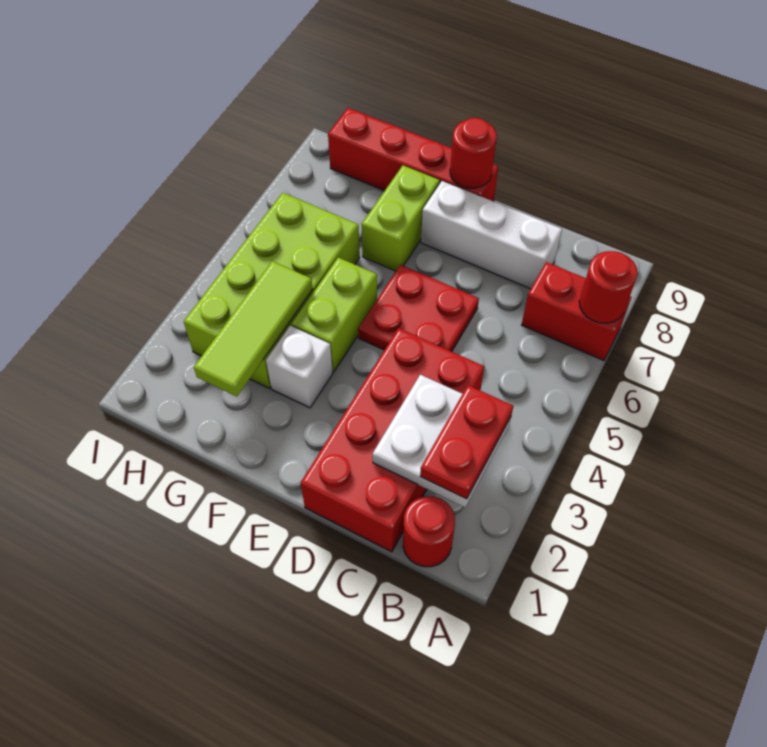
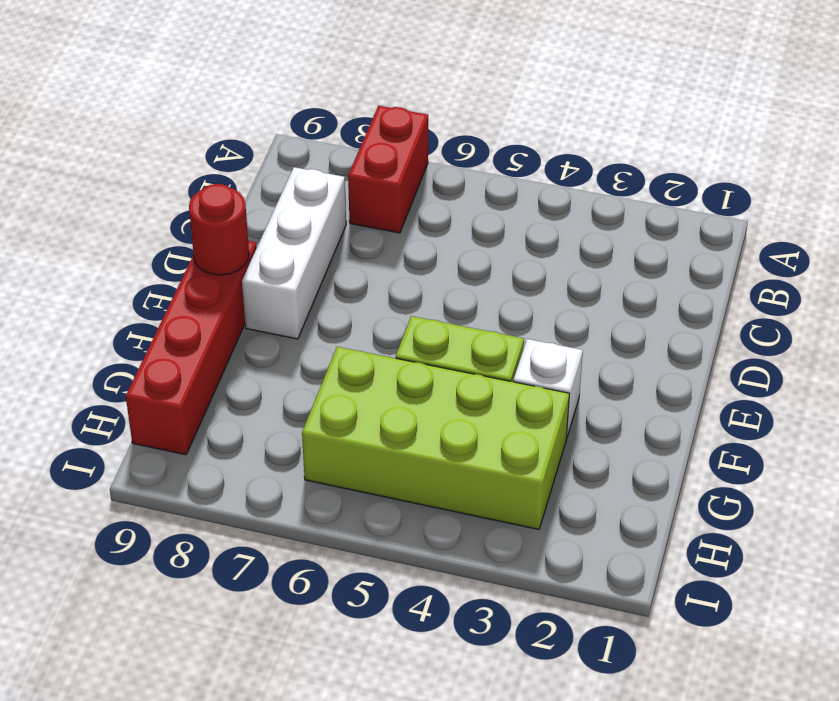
none -> red round brick B1 level 1
none -> red brick C1:D4 level 1
none -> red plate D5:E6 level 1

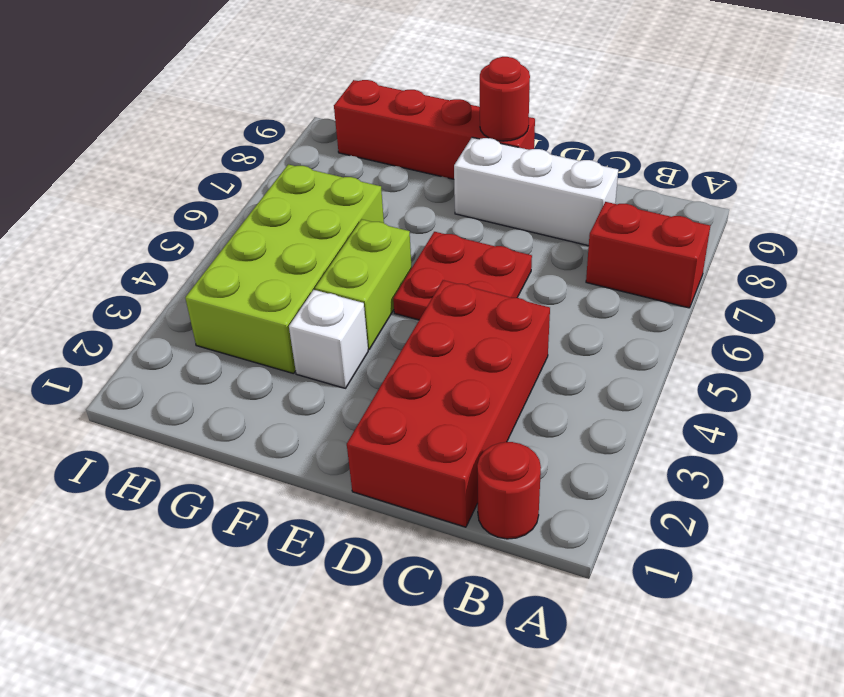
none -> lime brick F7:F8 level 1
none -> red round brick A7 level 2
none -> white plate B2:C3 level 2

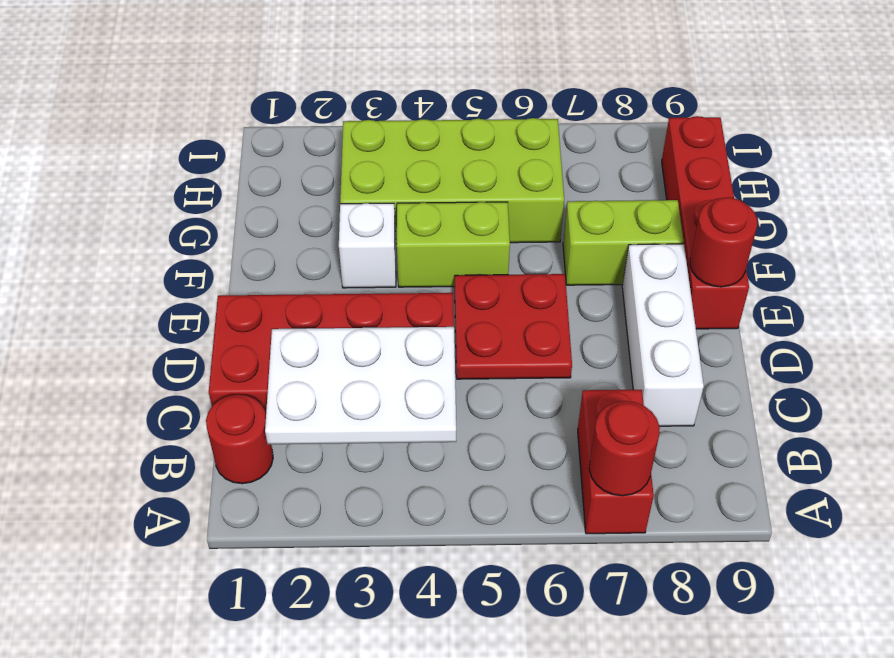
white plate B2:C4 level 2 -> white plate B2:C3 level 2
none -> lime tile G2:G4 level 2
none -> red plate B2:B3 level 3

